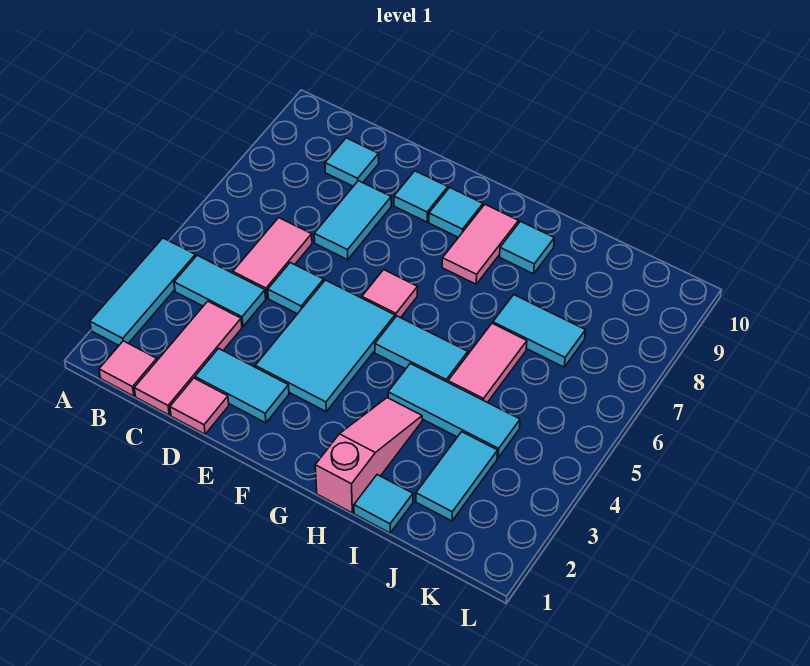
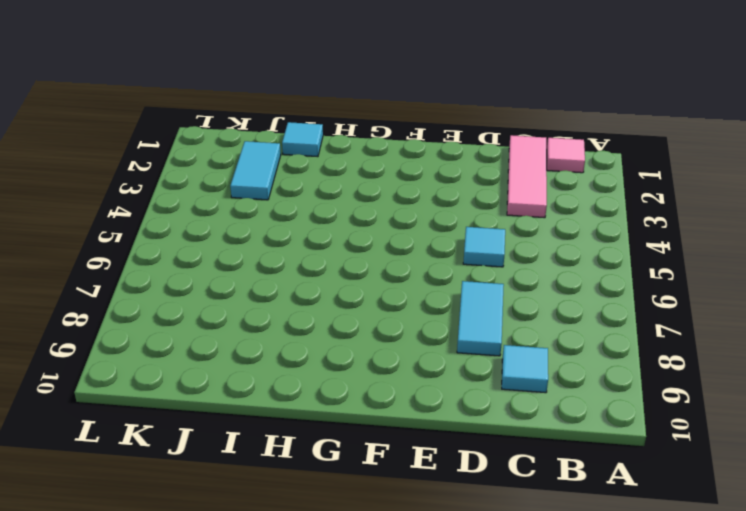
none -> cyan tile A2:A4 level 1
none -> cyan tile B4:C4 level 1
none -> pink tile C5:C6 level 1

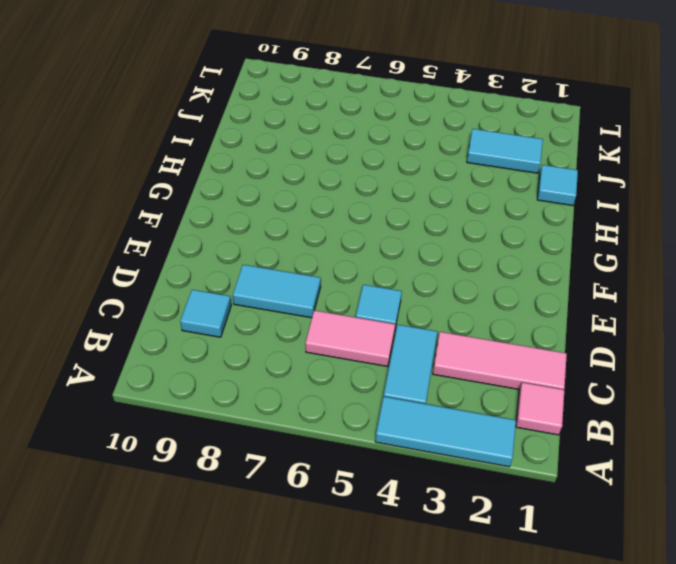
none -> pink tile D1 level 1
none -> cyan tile D2:E2 level 1
none -> cyan tile E3:F5 level 1

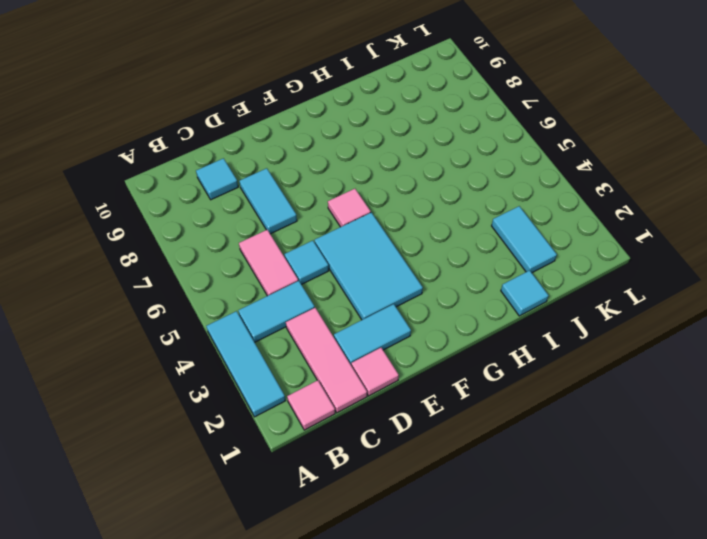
none -> cyan tile E9 level 1
none -> cyan tile F9 level 1
none -> cyan tile G5:H5 level 1

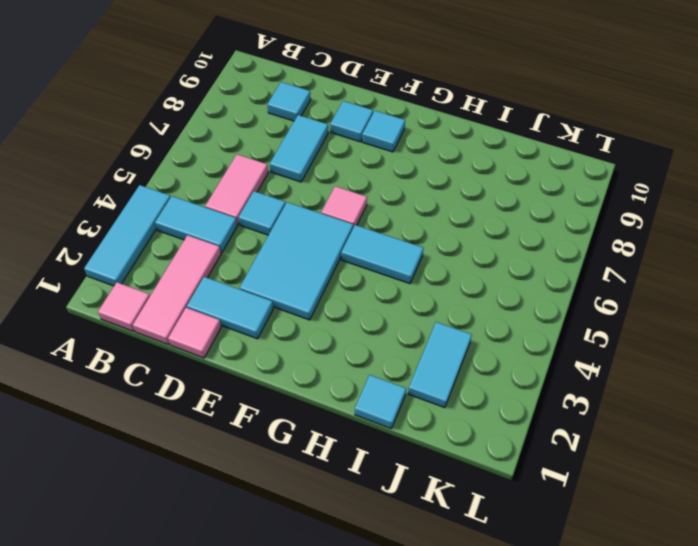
none -> pink tile G8:G9 level 1
none -> pink slope H1:H3 level 1 top 1
none -> cyan tile H4:J4 level 1

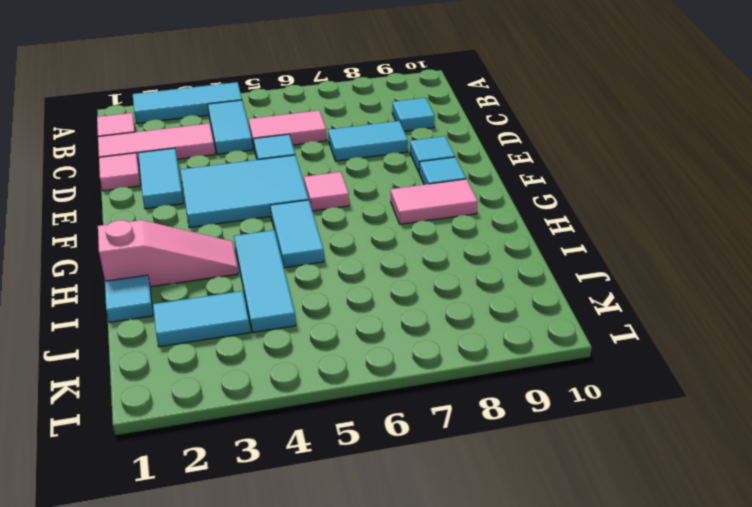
none -> cyan tile H9 level 1
none -> pink tile I5:I6 level 1
none -> cyan tile I7:J7 level 1

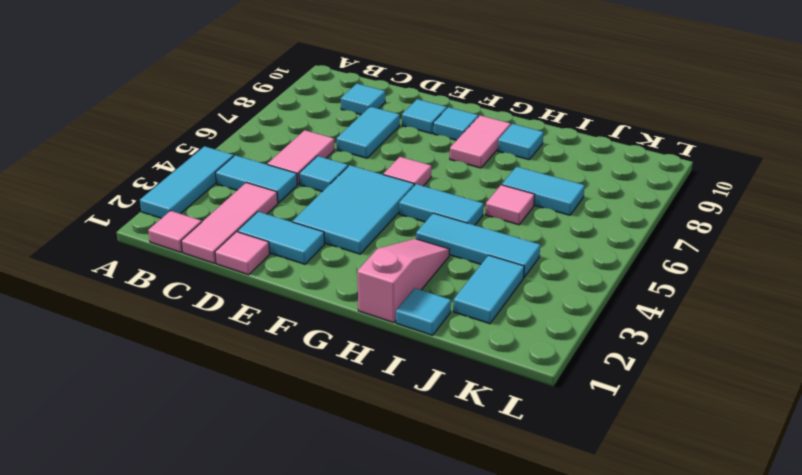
pink tile I6 level 1 -> pink tile I5:I6 level 1

